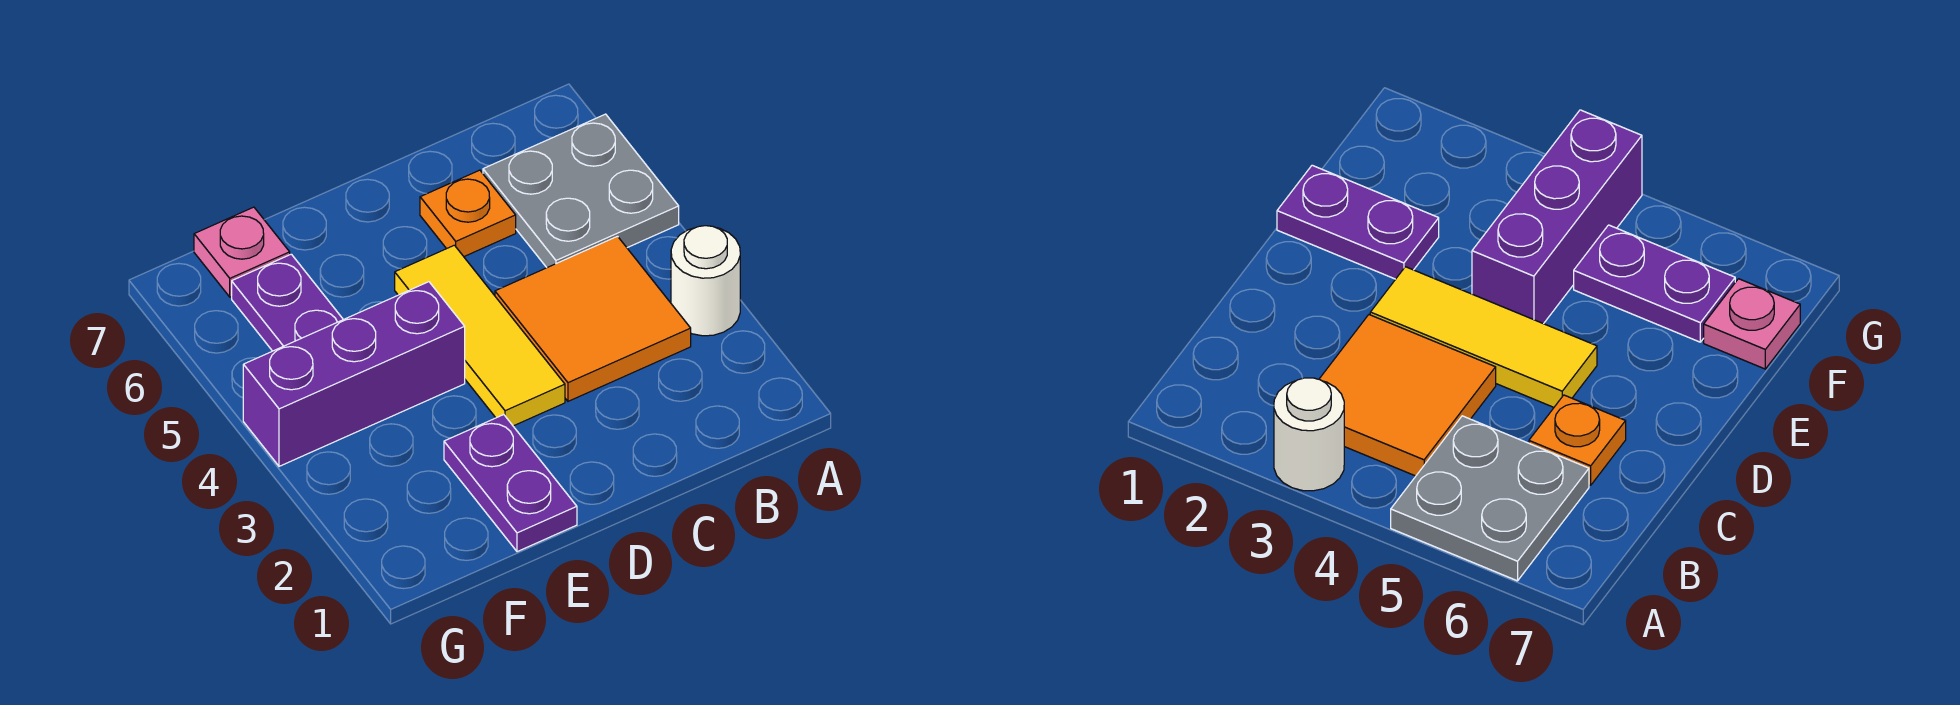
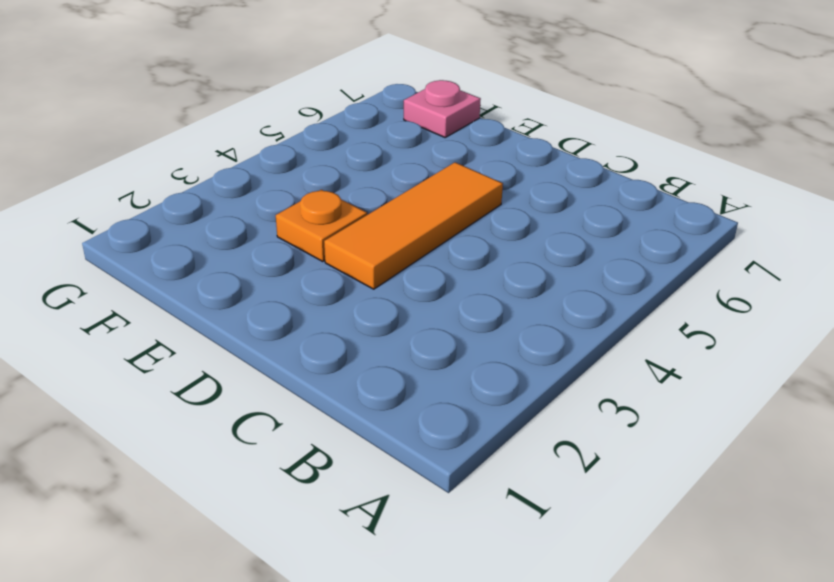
orange tile D3:D5 level 1 -> yellow tile D3:D5 level 1
orange plate E3 level 1 -> orange plate C6 level 1
none -> white round brick A3 level 1
none -> grey plate A5:B6 level 1

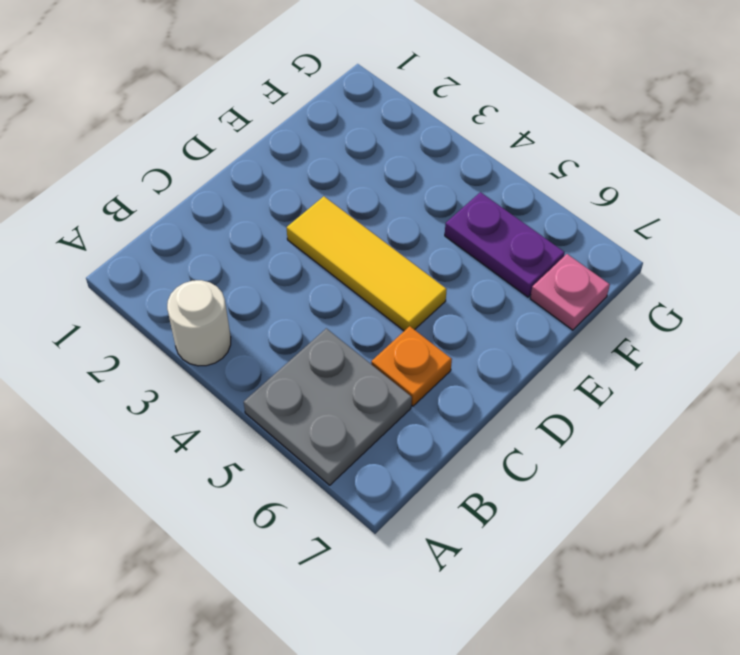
none -> orange tile B3:C4 level 1
none -> purple plate E1:E2 level 1

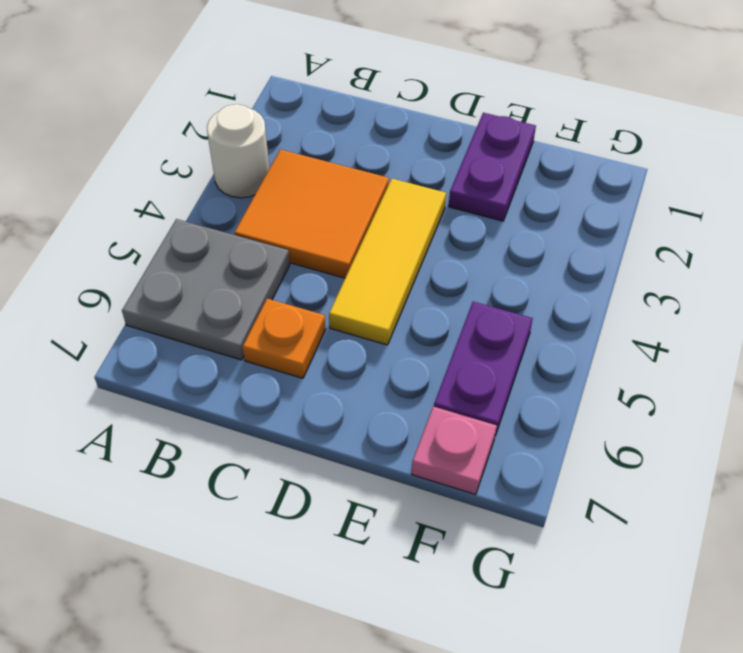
none -> purple brick E4:G4 level 1

